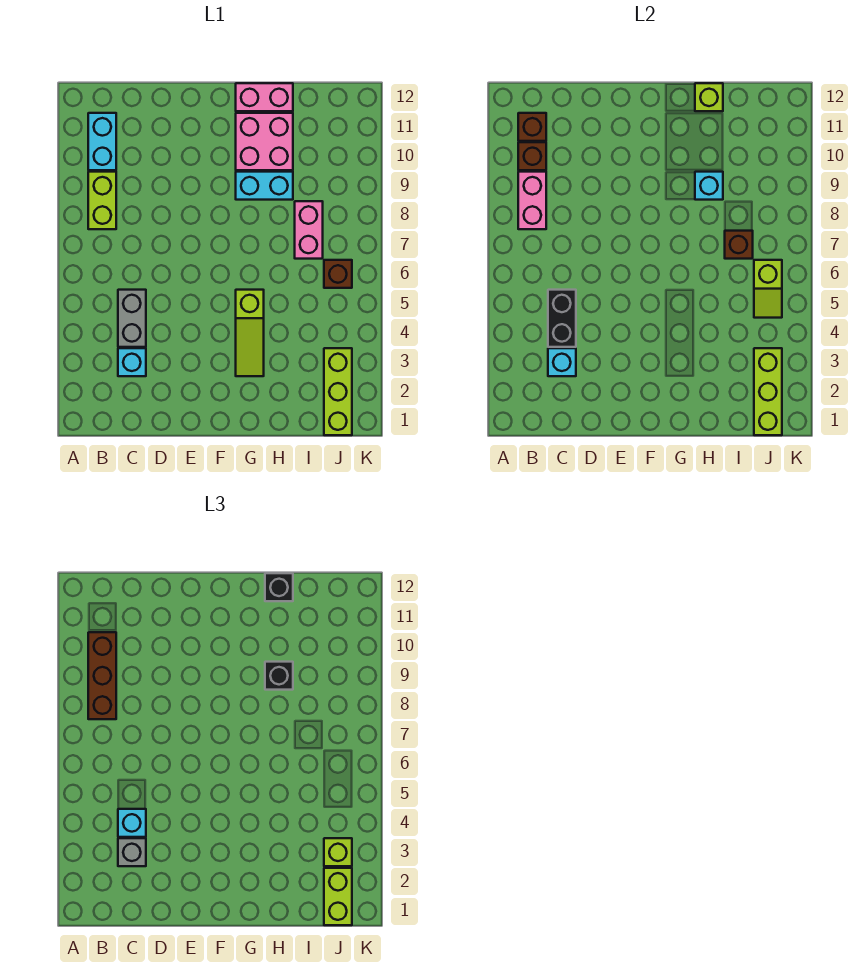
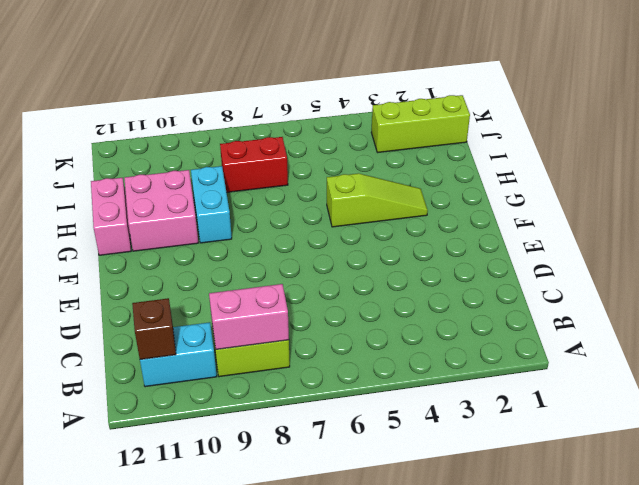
red brick I7:I8 level 1 -> pink brick I7:I8 level 1
none -> cyan brick C3 level 1
none -> grey brick C4:C5 level 1
none -> brown brick J6 level 1

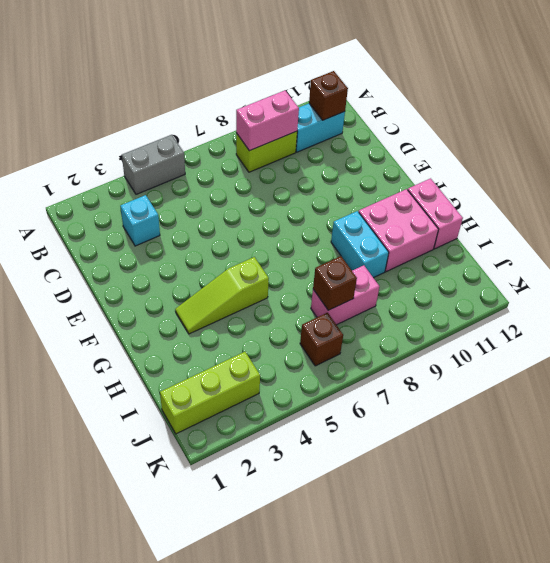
grey brick A4:A5 level 1 -> grey brick C4:C5 level 1
none -> brown brick B10 level 2
none -> cyan brick C3 level 2
none -> black brick C4:C5 level 2

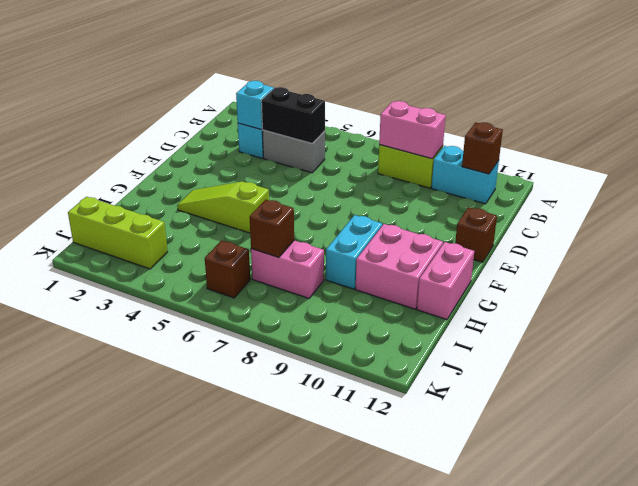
brown brick E12 level 1 -> brown brick B10 level 2
none -> cyan brick H9 level 2
none -> lime brick H12 level 2
none -> lime brick J1:J3 level 2

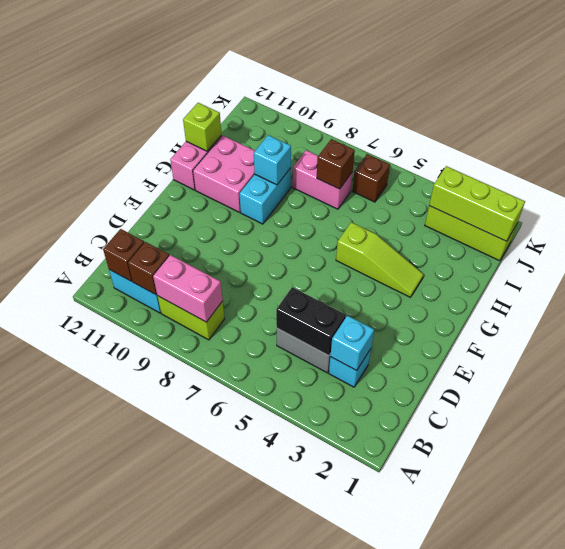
none -> lime slope J5:J6 level 2 top 6
none -> brown brick B8:B10 level 3
none -> grey brick C3 level 3

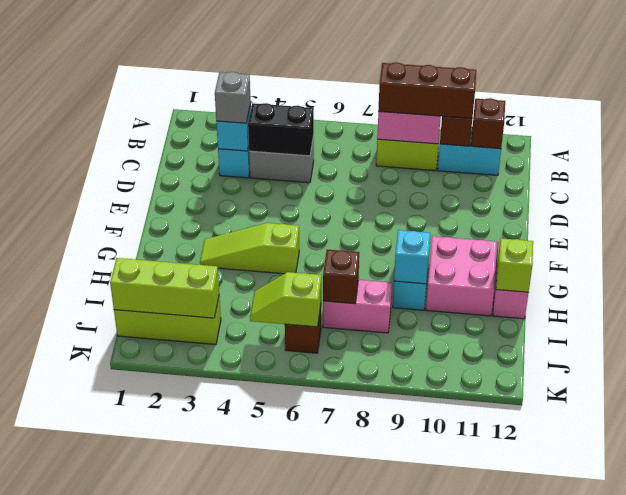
none -> cyan brick C4 level 3
none -> black brick H9 level 3
none -> black brick H12 level 3

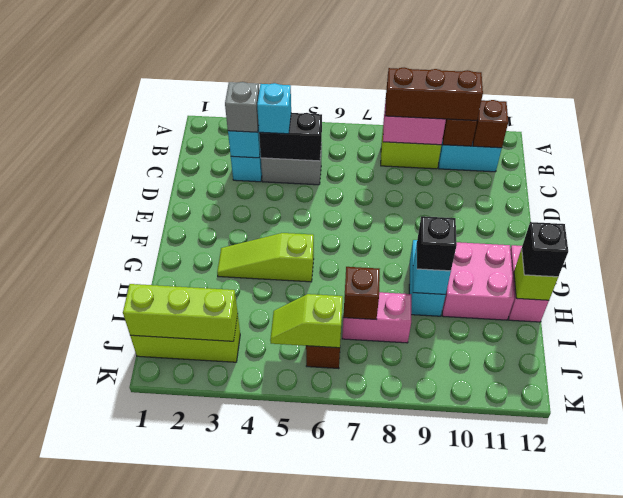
none -> lime brick J1:J2 level 3
none -> lime brick J3 level 3

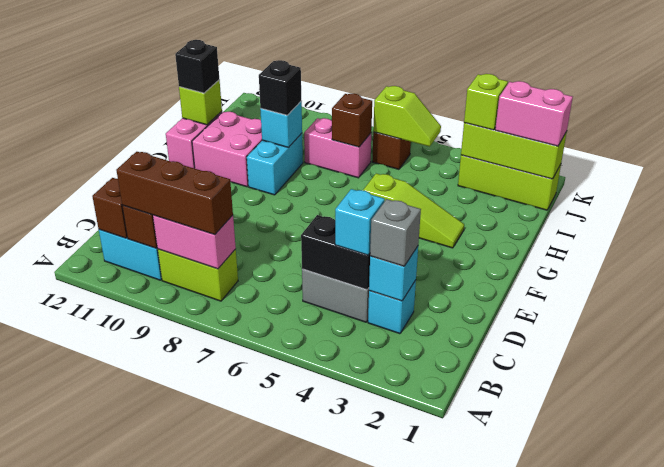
pink brick J1:J2 level 3 -> lime brick J1:J2 level 3

